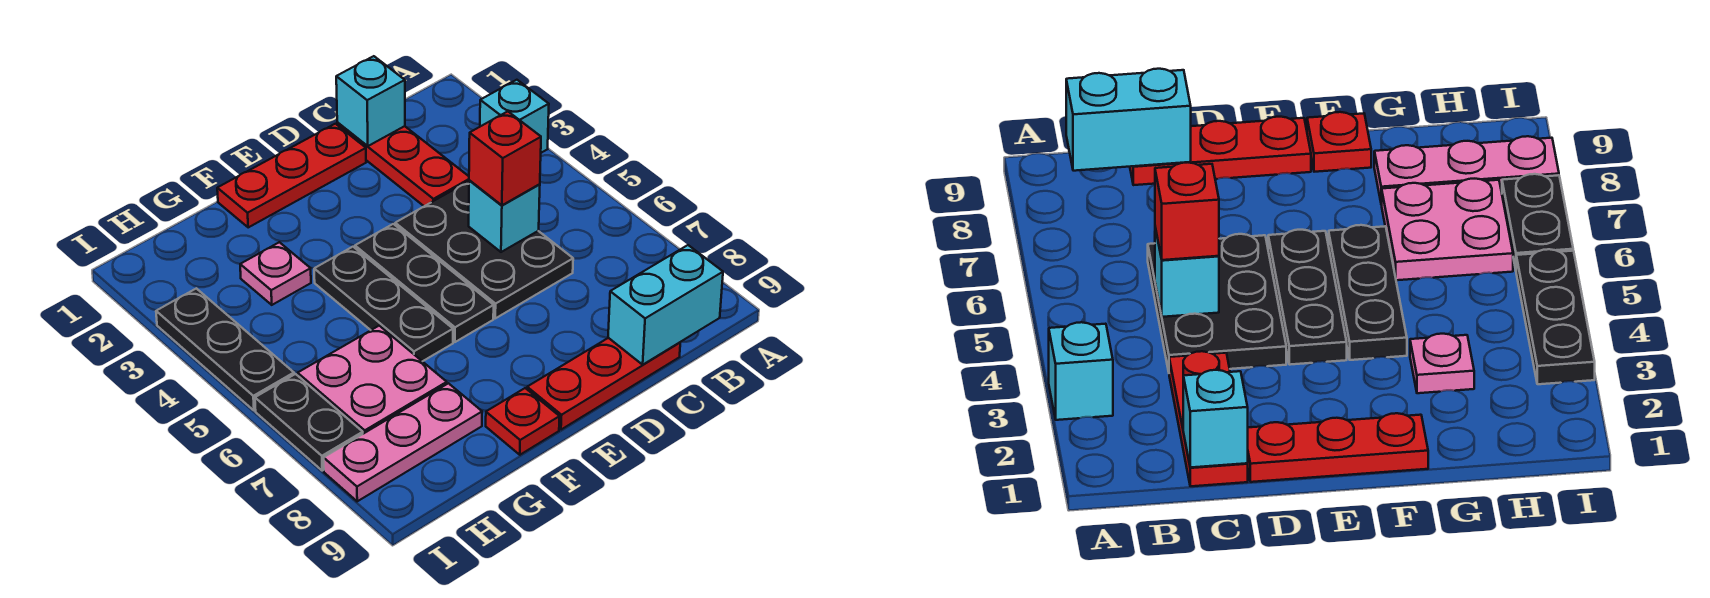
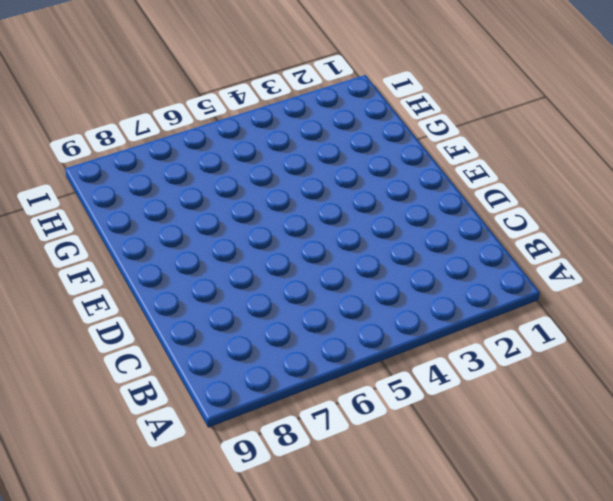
none -> cyan brick A3 level 1
none -> red plate C1:C3 level 1
none -> black plate C4:D6 level 1

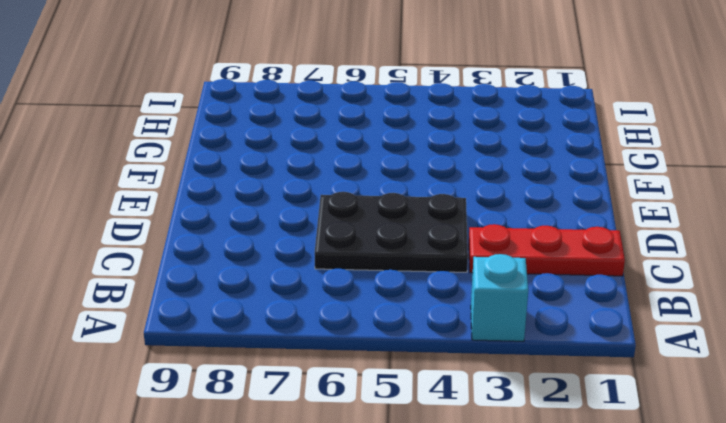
none -> red plate C9:E9 level 1
none -> red plate D1:F1 level 1
none -> black plate E4:E6 level 1

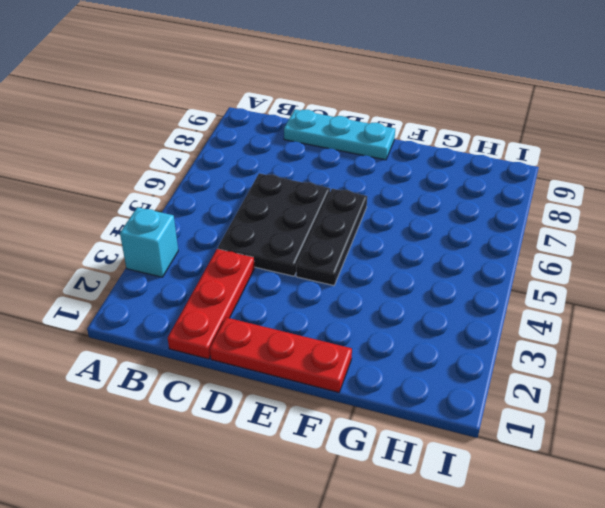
cyan plate C9:E9 level 1 -> red plate C9:E9 level 1
none -> black plate F4:F6 level 1
none -> red plate F9 level 1
none -> pink plate G3 level 1

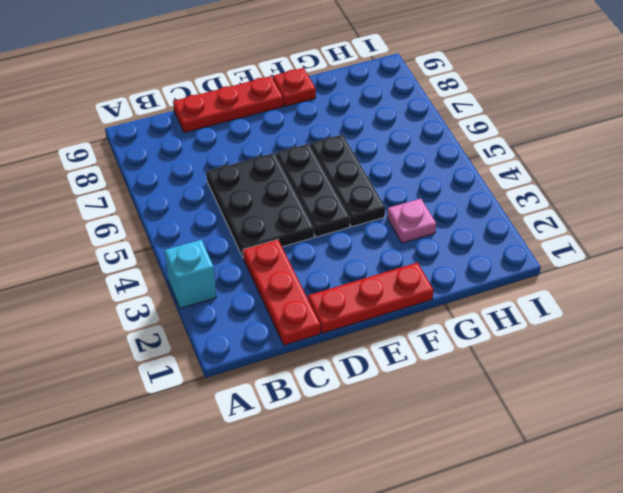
none -> pink plate G6:H7 level 1
none -> pink plate G8:I8 level 1
none -> black plate I3:I5 level 1

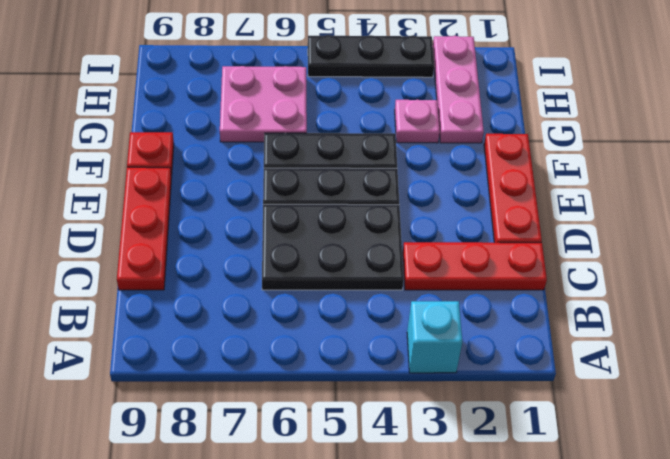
pink plate G2:I2 level 1 -> pink plate G8:I8 level 1
none -> black plate I6:I7 level 1
none -> cyan brick B9:C9 level 2
none -> cyan brick C1 level 2

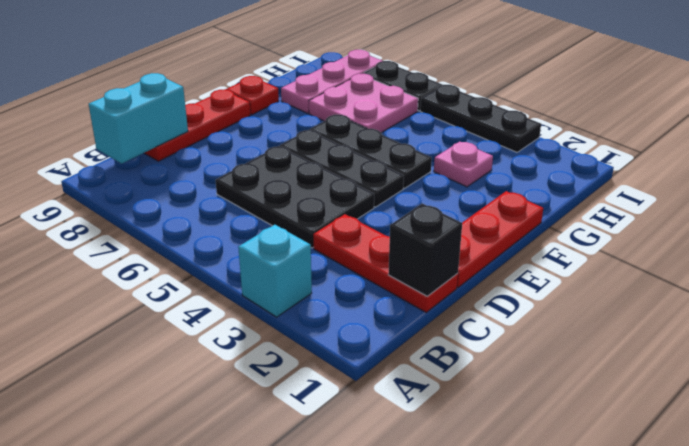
black brick C1 level 2 -> cyan brick C1 level 2
none -> cyan brick C5 level 2
none -> red brick C5 level 3

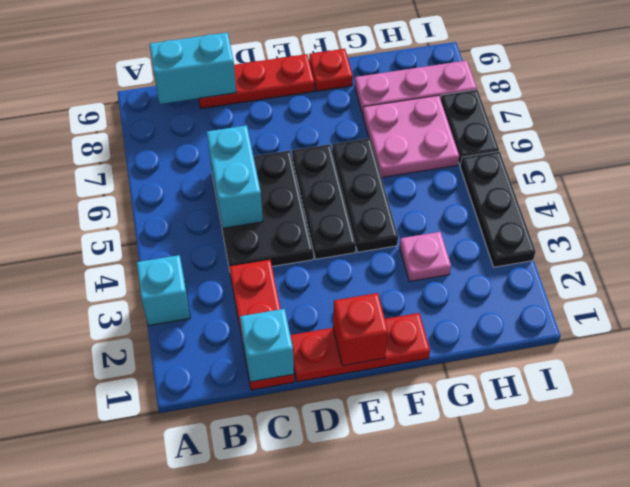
cyan brick C5:C6 level 2 -> cyan brick C5 level 2
red brick E1 level 2 -> red brick C5 level 3

